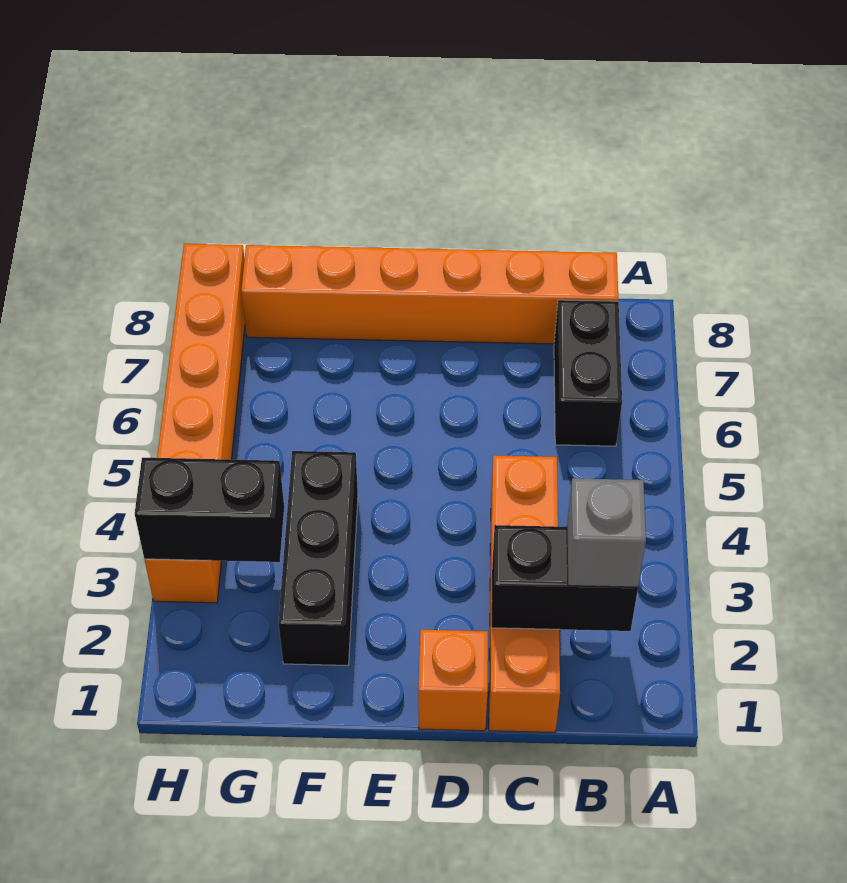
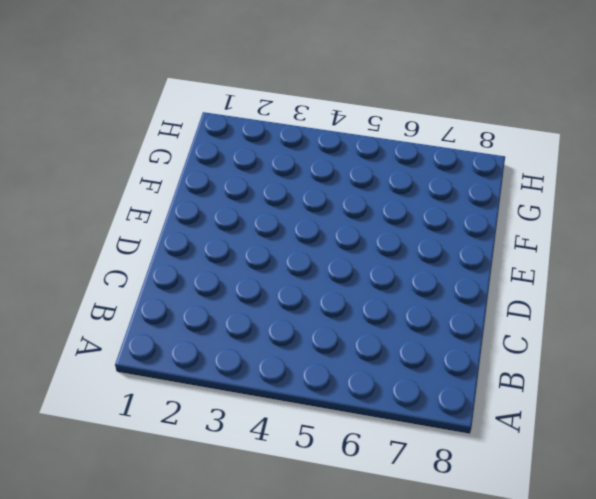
none -> black brick B6:B7 level 1
none -> orange brick B8:G8 level 1

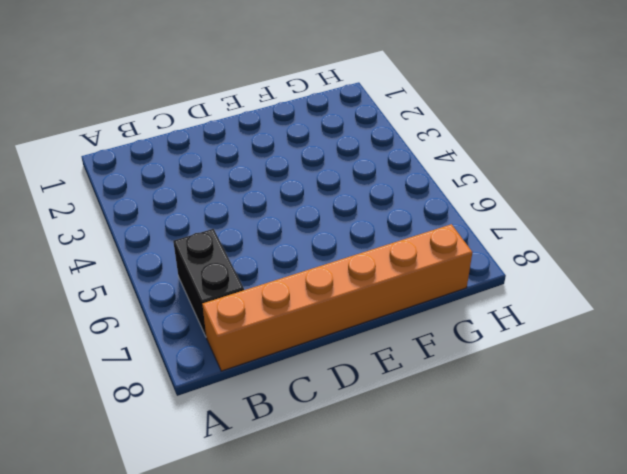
none -> orange brick C1:C4 level 1
none -> orange brick D1 level 1

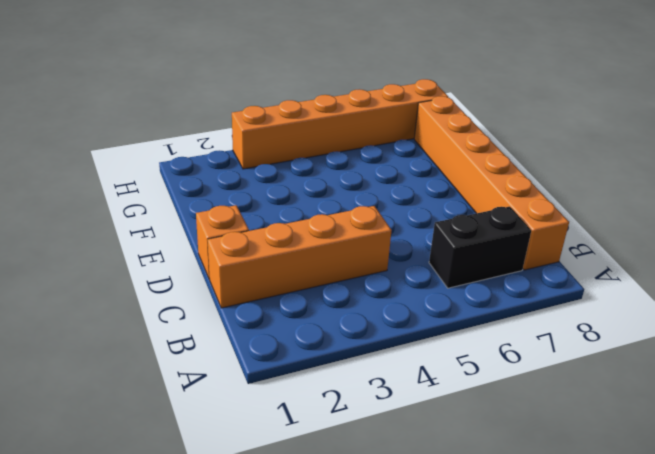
none -> black brick F2:F4 level 1
none -> black brick B2:C2 level 2

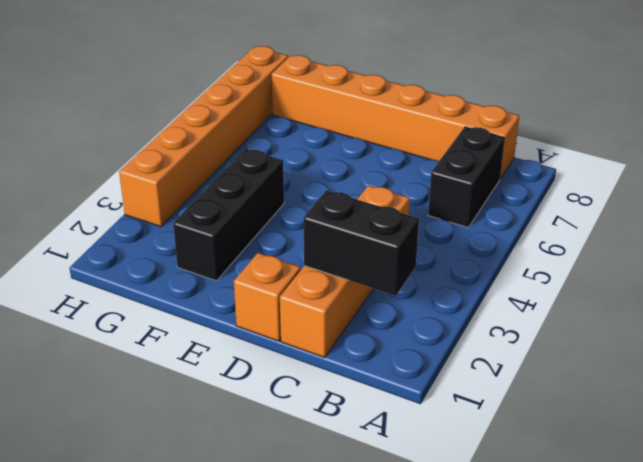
none -> black brick G3:H3 level 2
none -> grey brick B2 level 3

